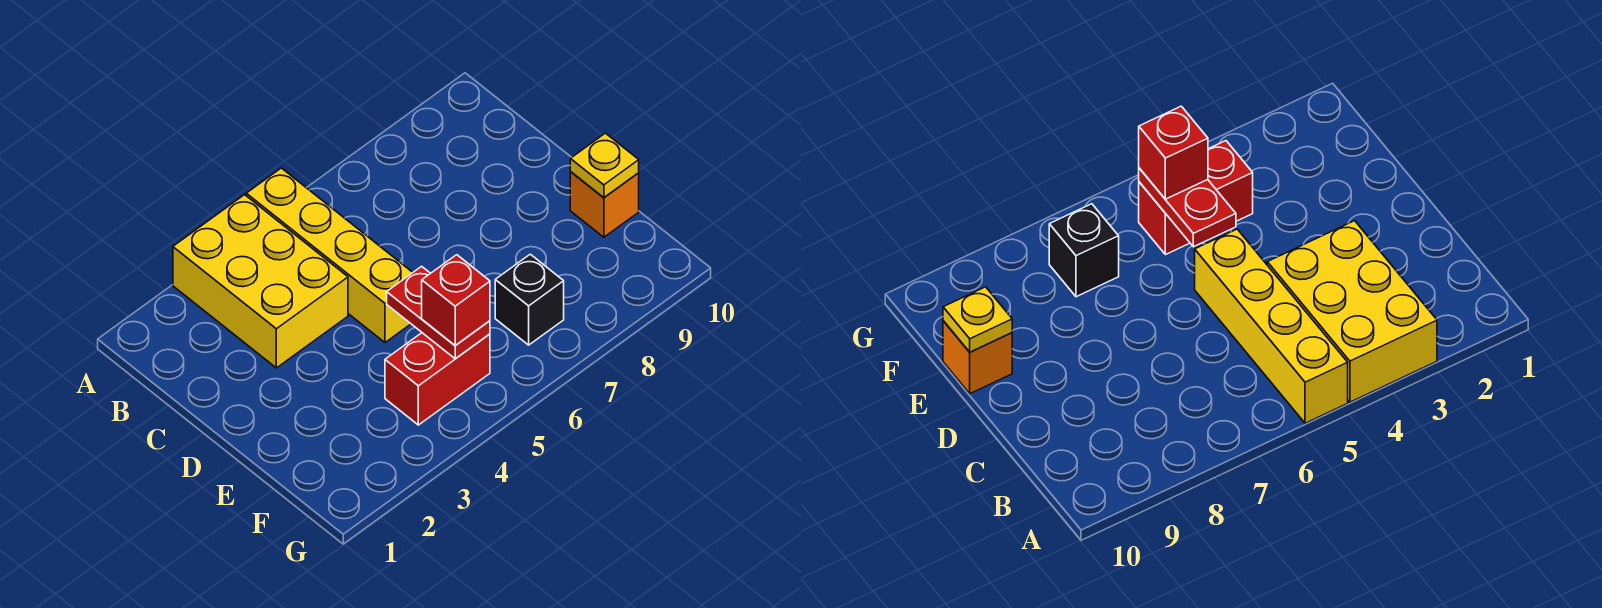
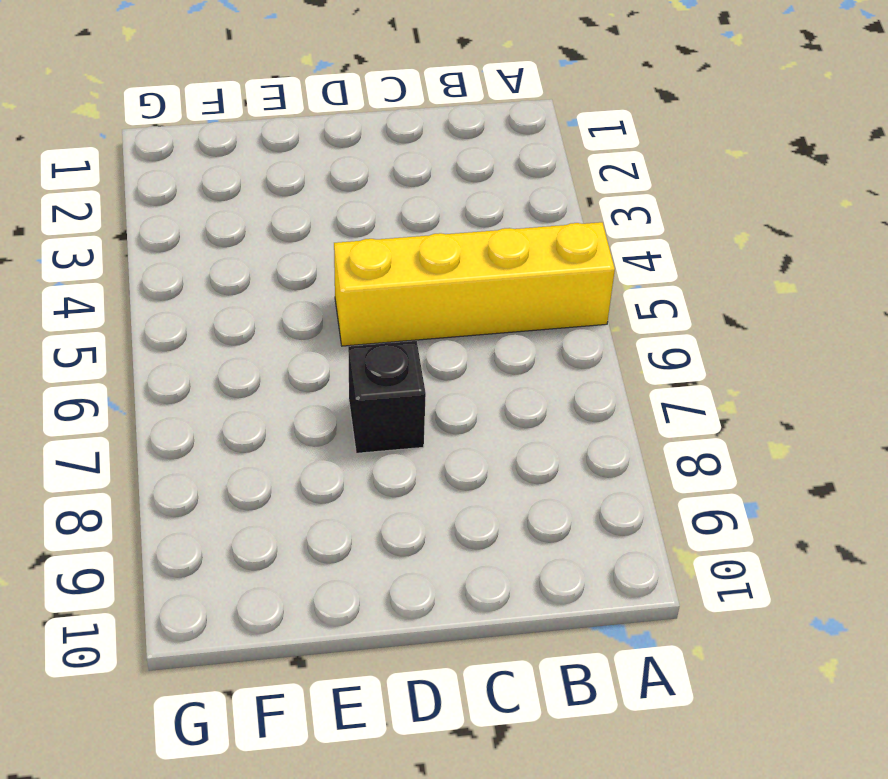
black brick D7 level 1 -> black brick F7 level 1
none -> yellow brick A3:C4 level 1
none -> orange brick E10 level 1

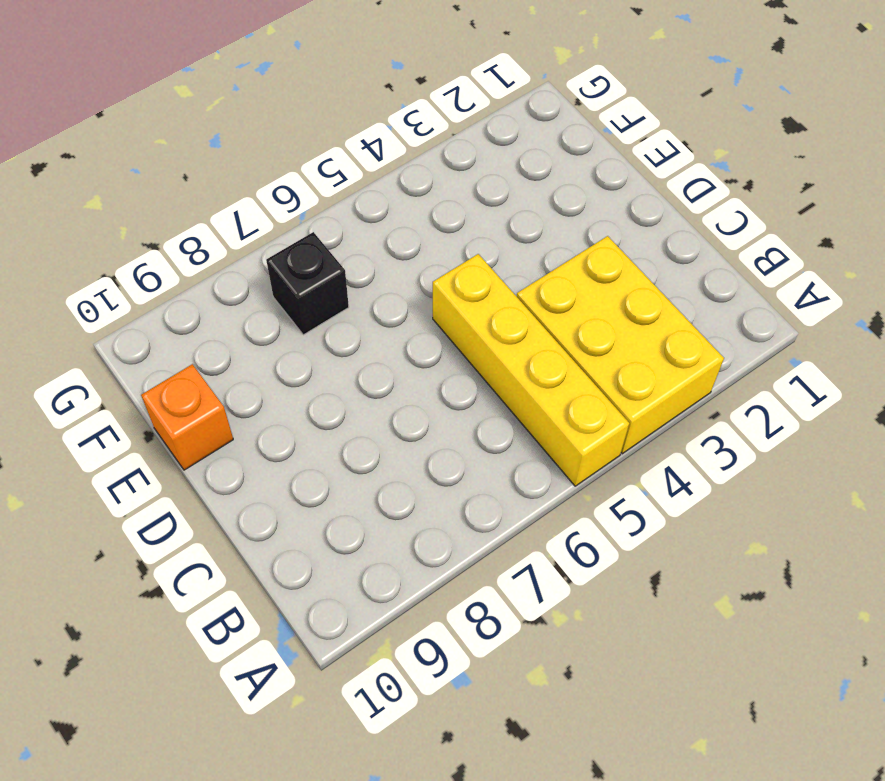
none -> red brick F4:F5 level 1
none -> red plate E5:F5 level 2

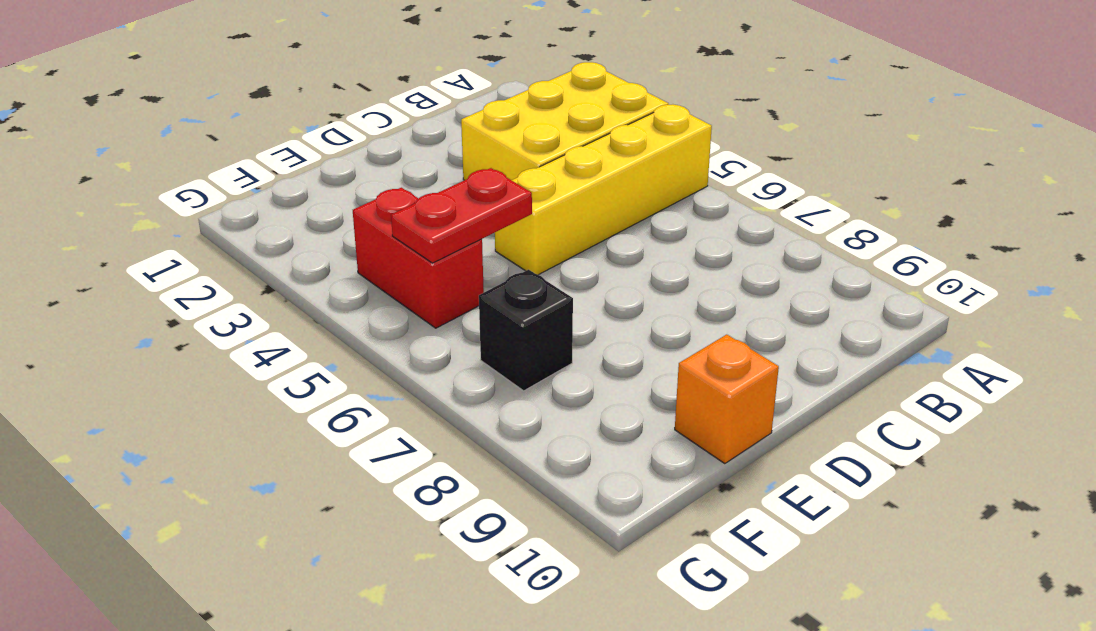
none -> yellow plate E10 level 2
none -> red brick F5 level 3

